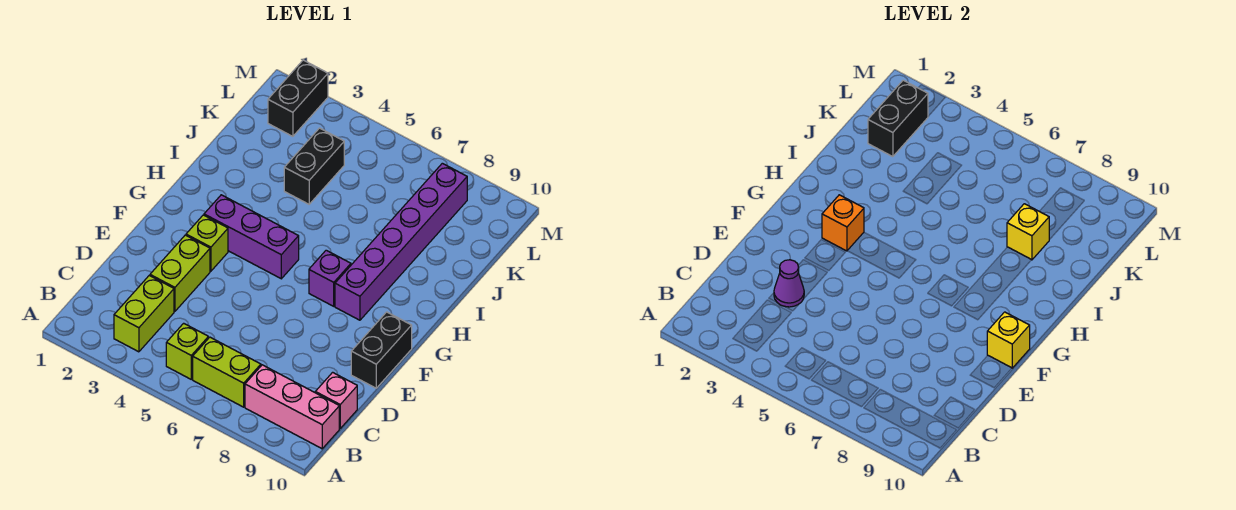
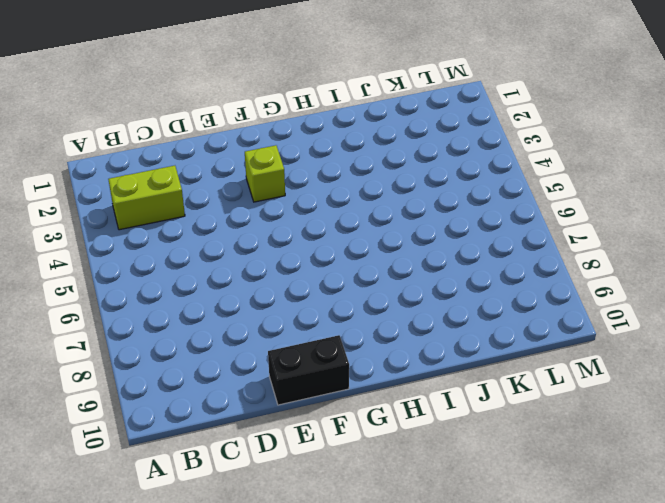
none -> lime brick B5 level 1
none -> lime brick B6:B7 level 1
none -> pink brick B8:B10 level 1

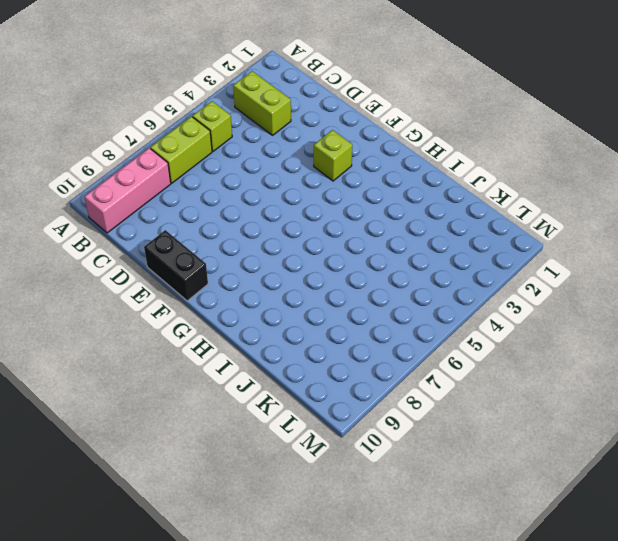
none -> pink brick C10 level 1
none -> lime brick D3:E3 level 1
none -> purple brick G3:G5 level 1

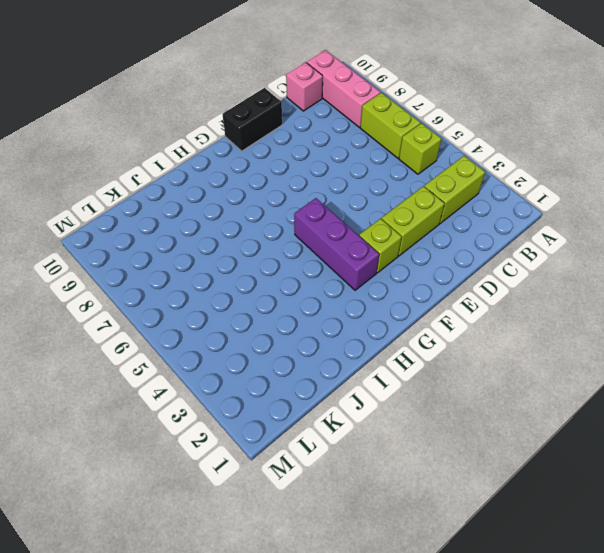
none -> purple brick G7 level 1
none -> purple brick G8:L8 level 1
none -> black brick J4:K4 level 1

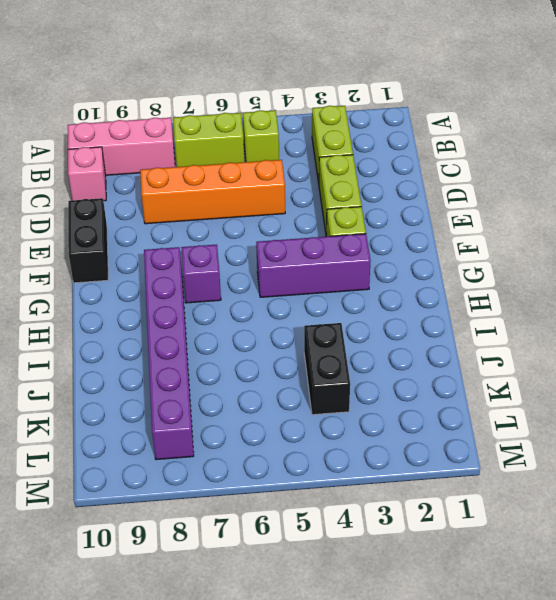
orange brick D5:D8 level 1 -> none
none -> black brick L2:M2 level 1
none -> purple cone D3 level 2
none -> yellow brick F10 level 2

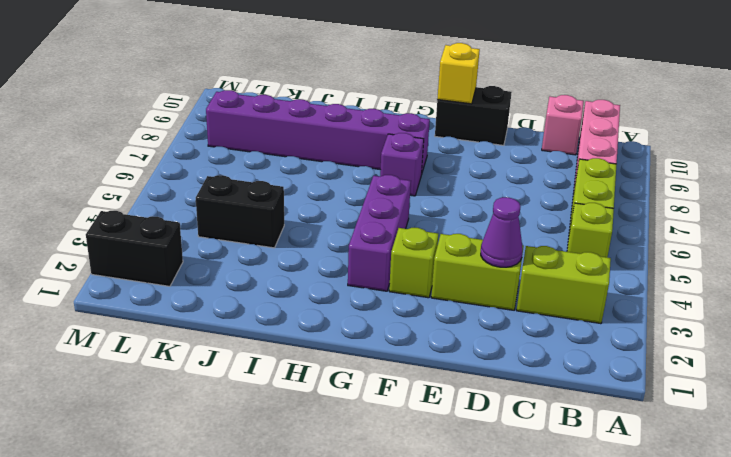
none -> orange brick G3 level 2
none -> yellow brick J8 level 2
none -> black brick K2:L2 level 2

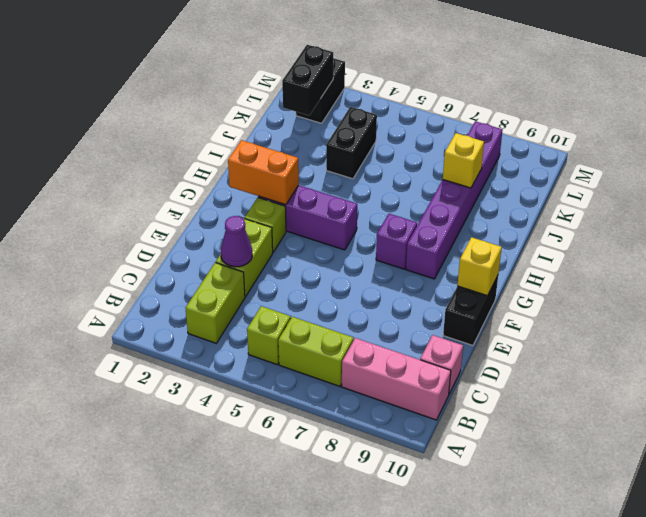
orange brick G2:G3 level 2 -> orange brick G3 level 2

